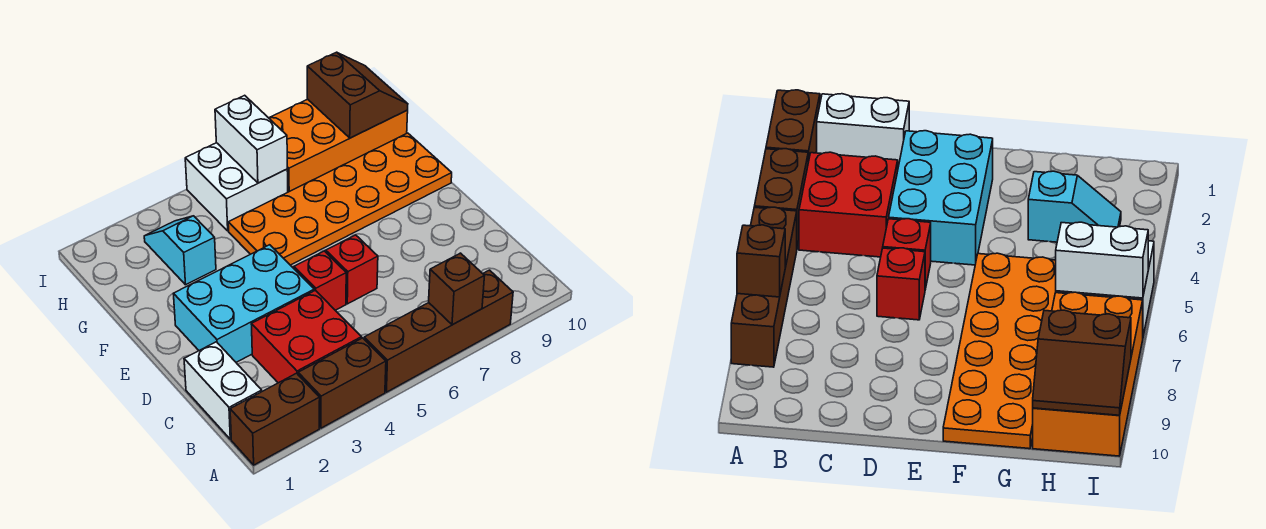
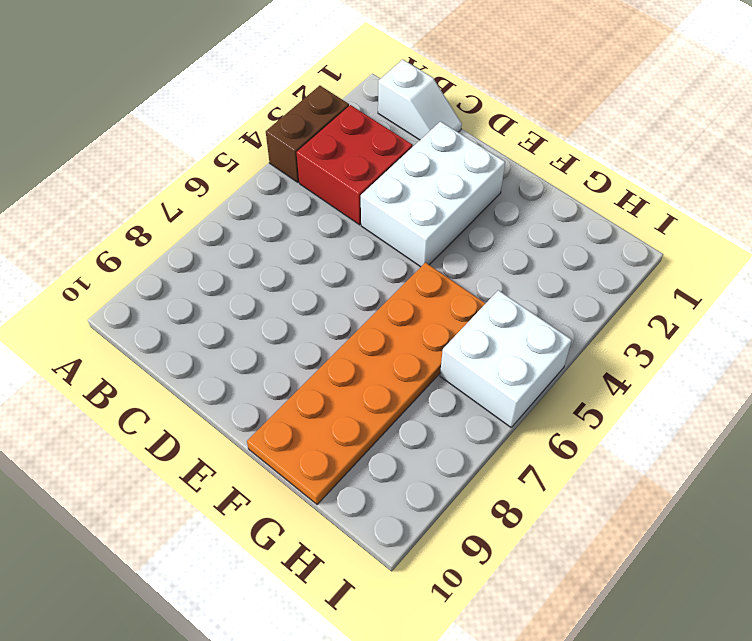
white slope B1:C1 level 1 top B -> white brick B1:C1 level 1
white brick D2:E4 level 1 -> cyan brick D2:E4 level 1
none -> brown brick A1:A2 level 1
none -> brown brick A5:A8 level 1
none -> red brick D5 level 1

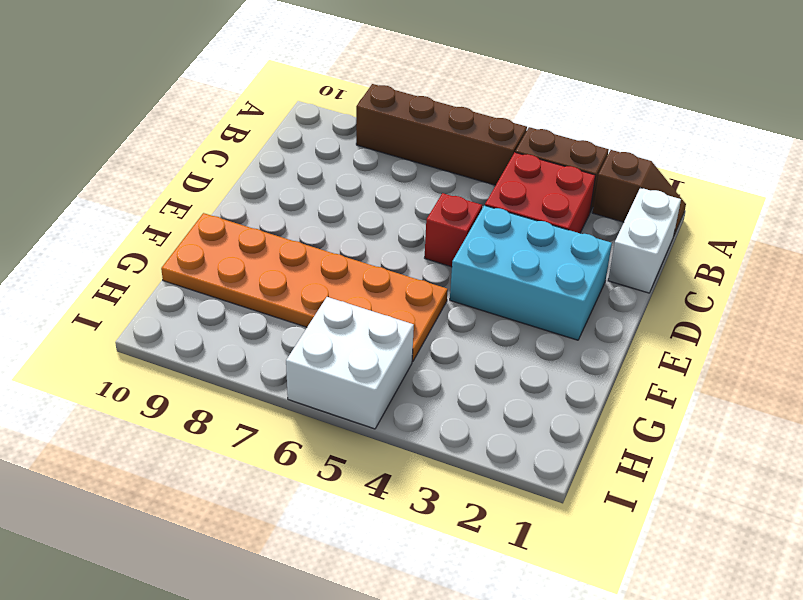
brown slope A1:A2 level 1 top 2 -> brown brick A1:A2 level 1
none -> red brick D6 level 1
none -> cyan slope G3:H3 level 1 top G
none -> orange brick H7:I10 level 1

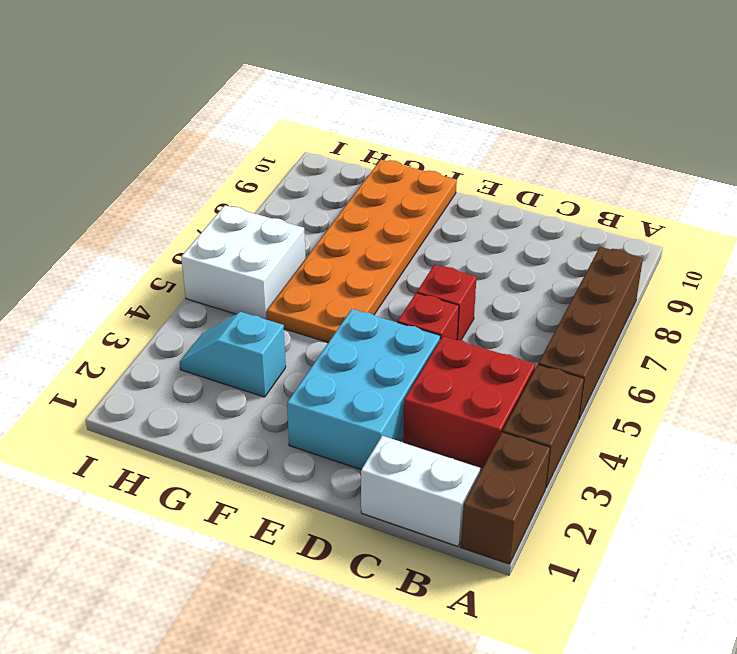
none -> orange brick H7:I10 level 1
none -> brown brick A7 level 2
none -> white brick H6:I6 level 2

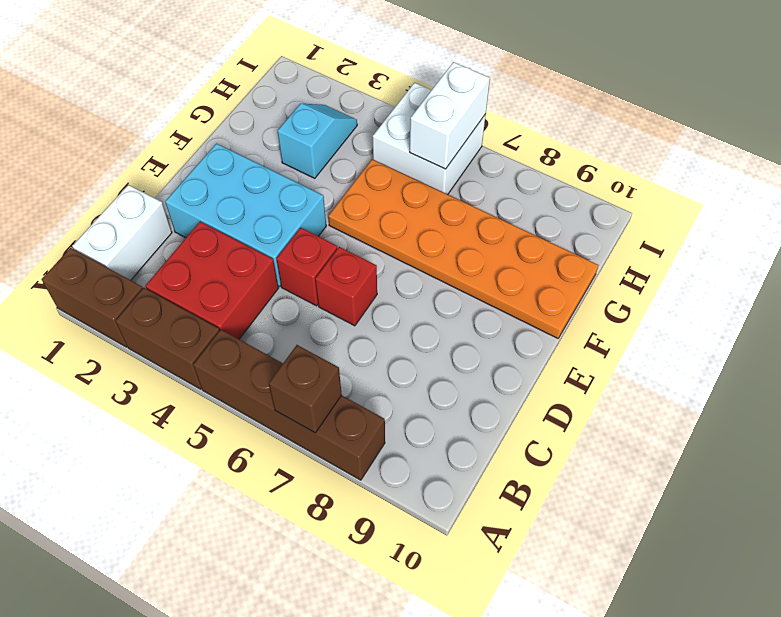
none -> orange brick H7:I10 level 1
none -> brown slope H9:I10 level 2 top 9

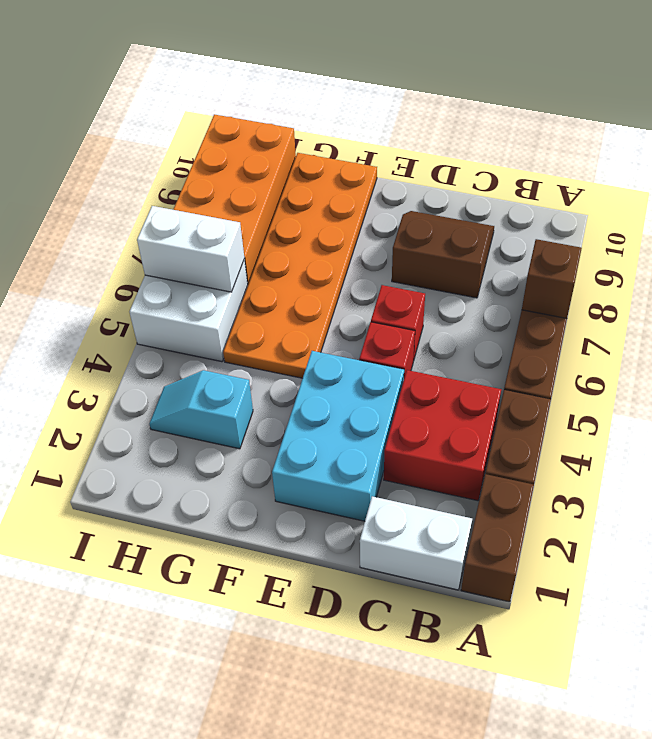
brown slope C8:D9 level 1 top 8 -> brown slope H9:I10 level 2 top 9

